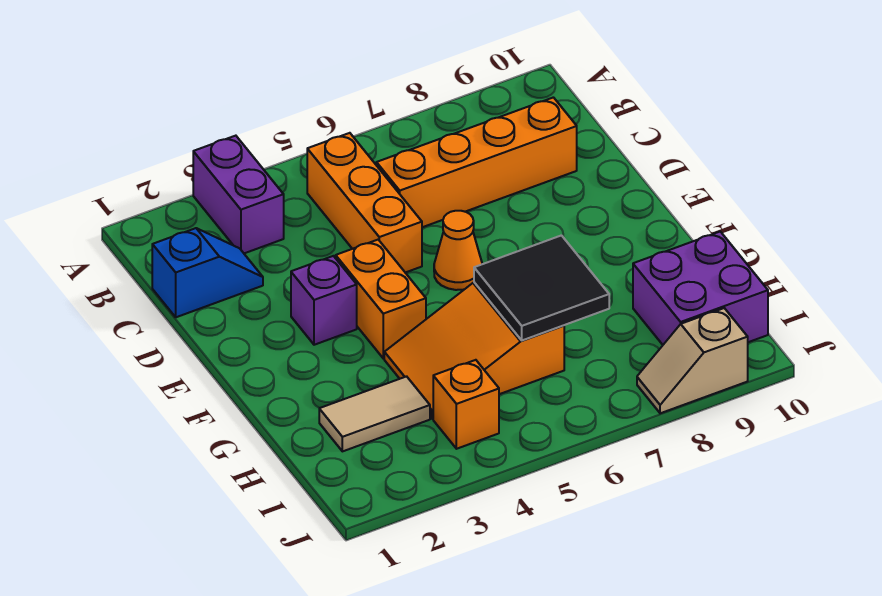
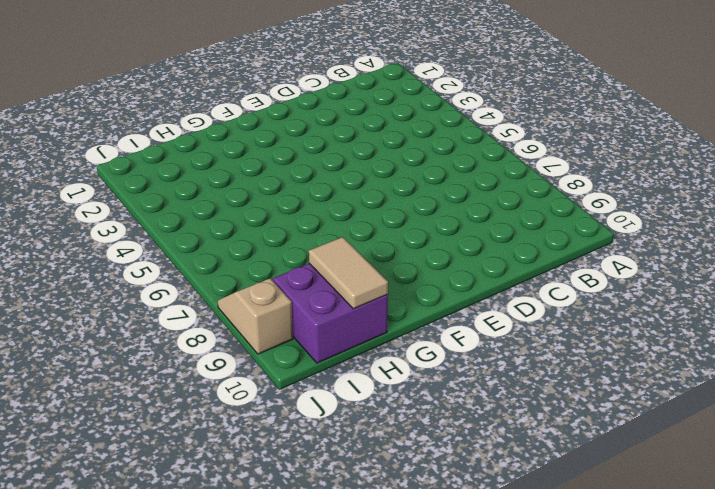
tan tile H9:H10 level 2 -> tan tile H2:H3 level 1
none -> purple brick A3:B3 level 1
none -> orange brick B5:D5 level 1
none -> blue slope C1:C2 level 1 top 1

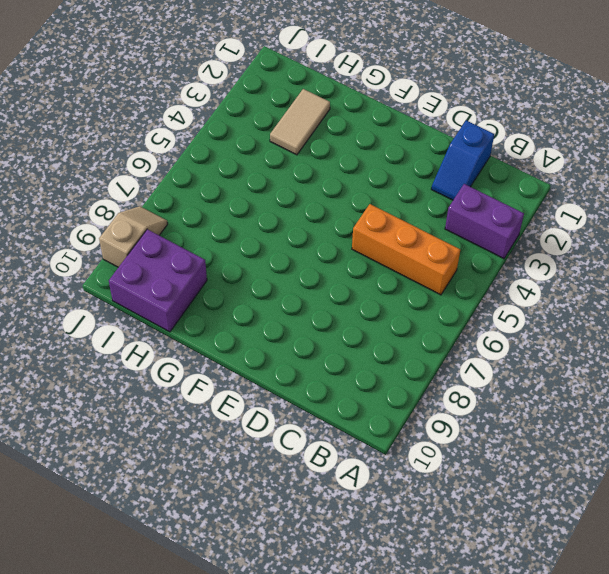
none -> orange brick C6:C9 level 1
none -> purple brick E3 level 1
none -> orange brick E4:F4 level 1

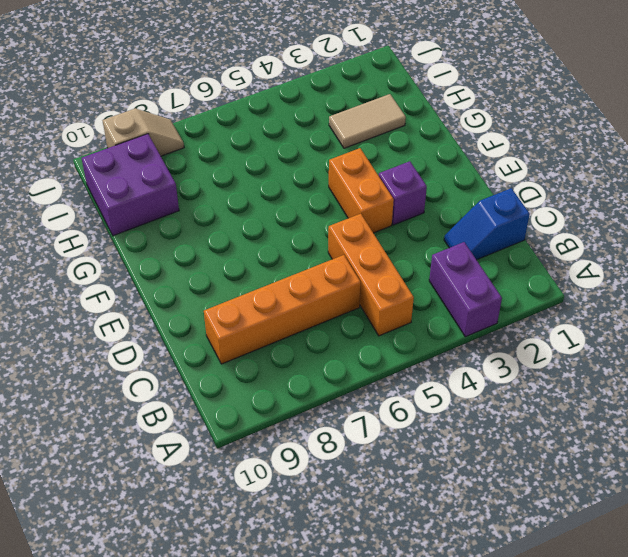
none -> orange cone E6 level 1
none -> orange slope G4:H6 level 1 top 6
none -> orange brick I4 level 1

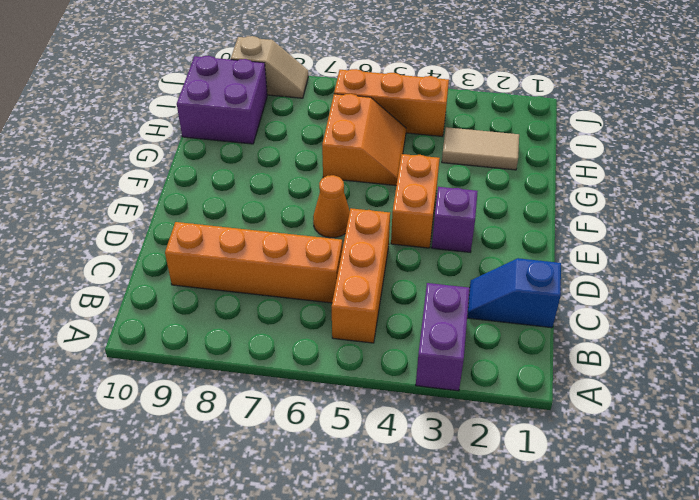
orange slope G5:H6 level 1 top 6 -> orange slope G4:H6 level 1 top 6
orange brick I4:I6 level 1 -> orange brick I4 level 1
none -> black tile G6:H7 level 2

